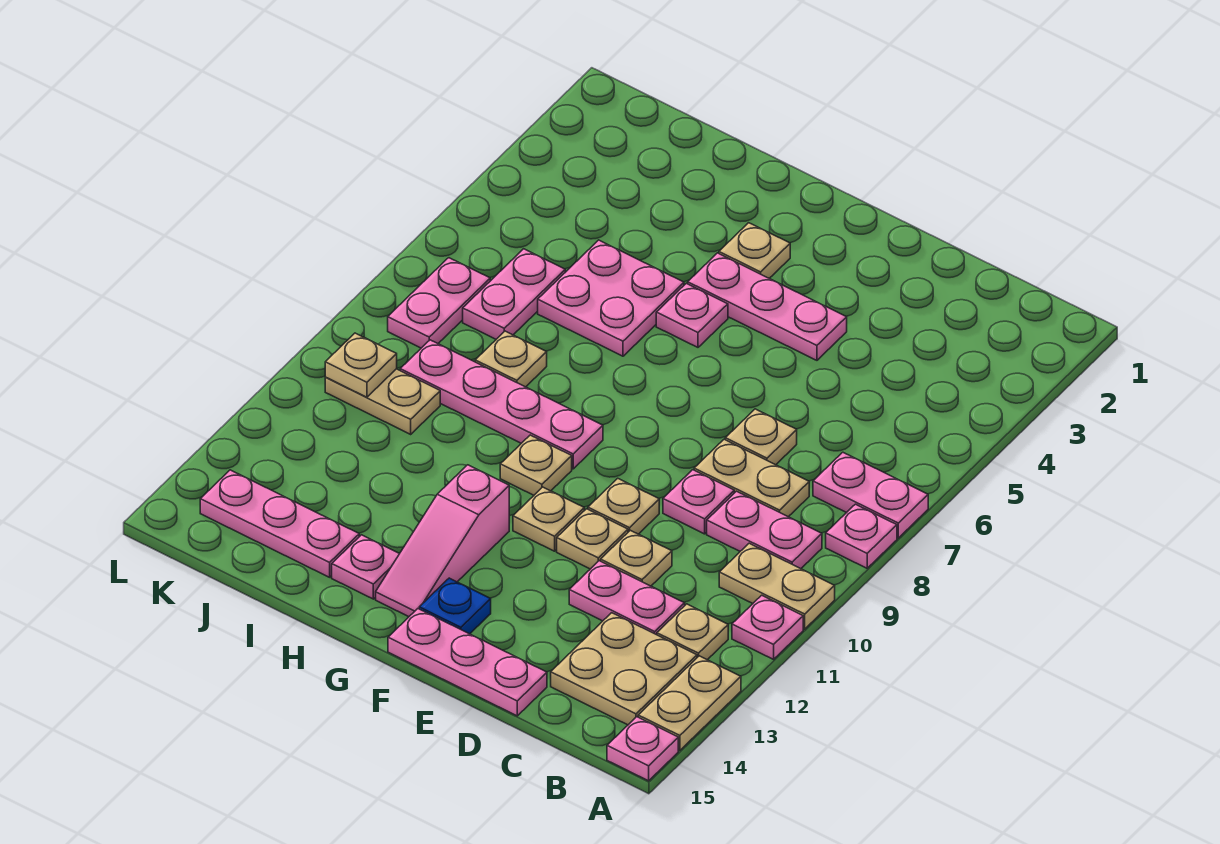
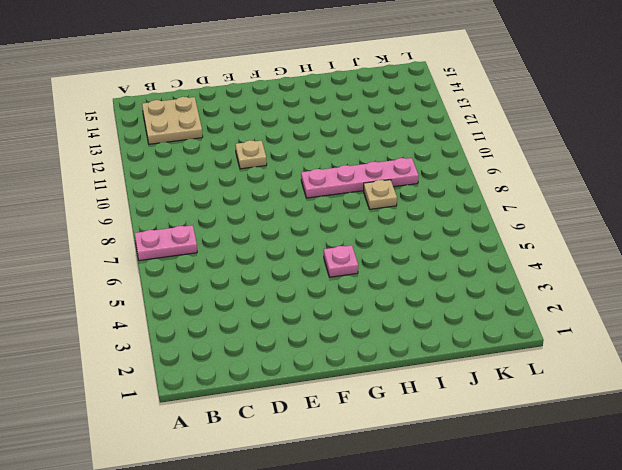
none -> pink plate A8 level 1
none -> tan plate A10:B10 level 1
none -> pink plate A11 level 1
none -> tan plate A13:A14 level 1

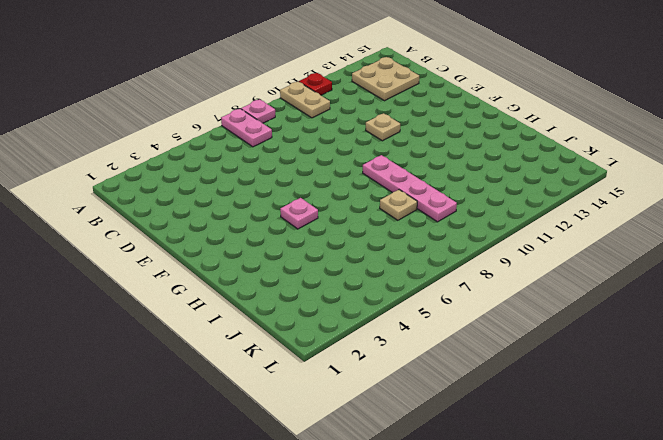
red plate A11 level 1 -> pink plate A11 level 1
none -> tan plate A13:A14 level 1
none -> pink plate A15 level 1
none -> pink plate B9:C9 level 1
none -> tan plate B12 level 1

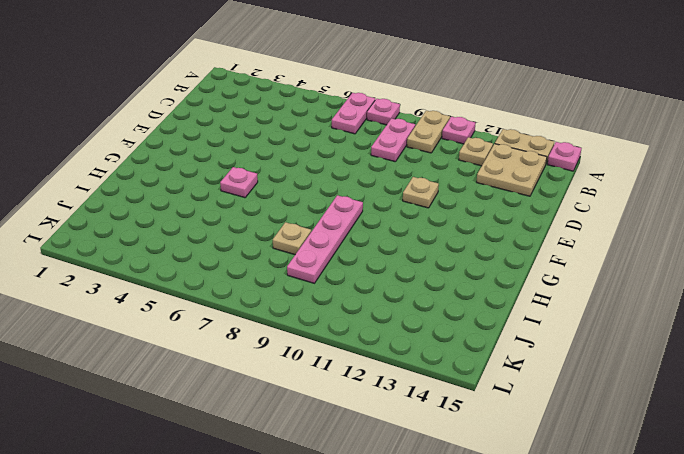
none -> tan plate C8:D8 level 1
none -> pink plate C12:D12 level 1
none -> tan plate D7 level 1
none -> pink plate D9 level 1

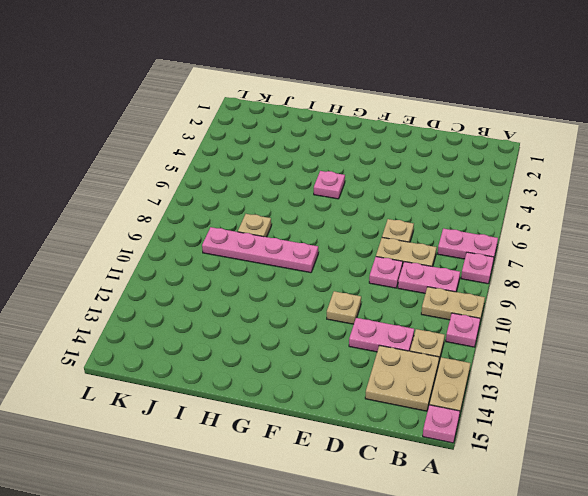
none -> tan plate D11 level 1
none -> pink plate D15:F15 level 1
none -> pink plate E4:G4 level 1
none -> tan plate E10 level 1

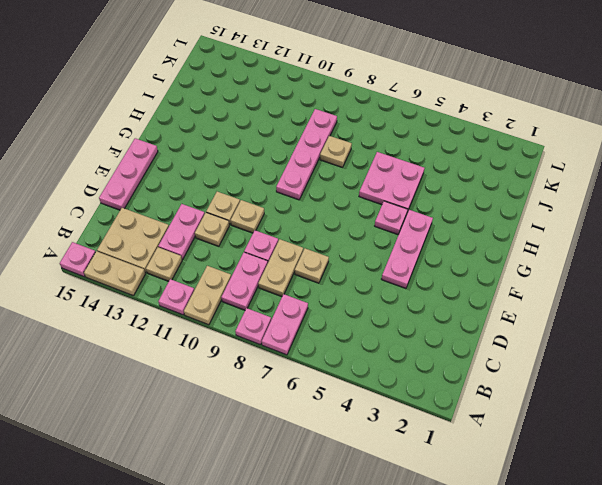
none -> tan plate F11 level 1
none -> blue plate F14 level 1
none -> tan plate G3 level 1
none -> tan plate G10 level 1

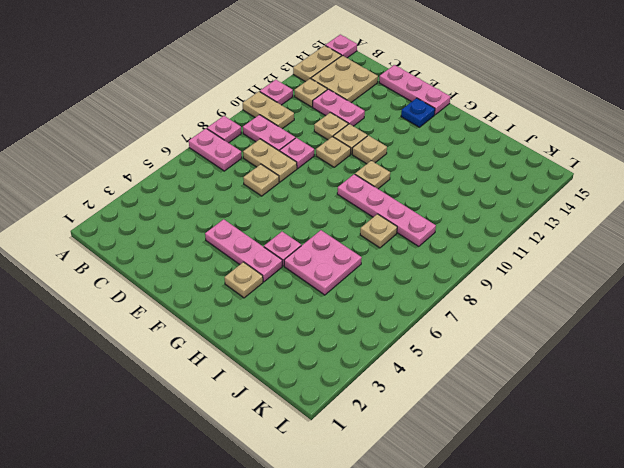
none -> pink slope G12:G14 level 1 top 12
none -> pink plate H14 level 1
none -> pink plate I14:K14 level 1
none -> pink plate J6:J7 level 1

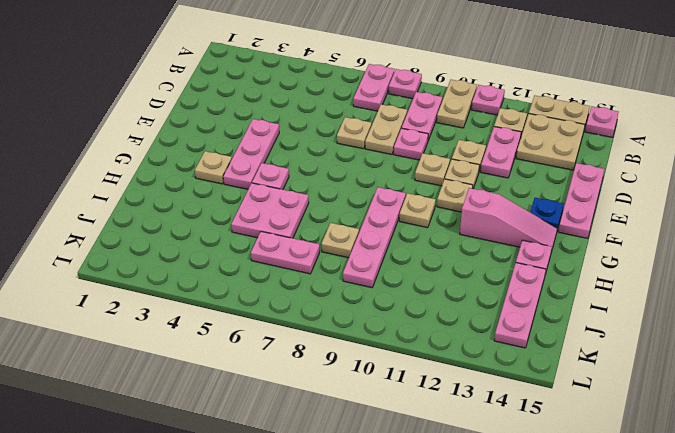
none -> tan plate J10:K10 level 1
none -> pink plate K7:K8 level 1
none -> tan plate K10 level 2

